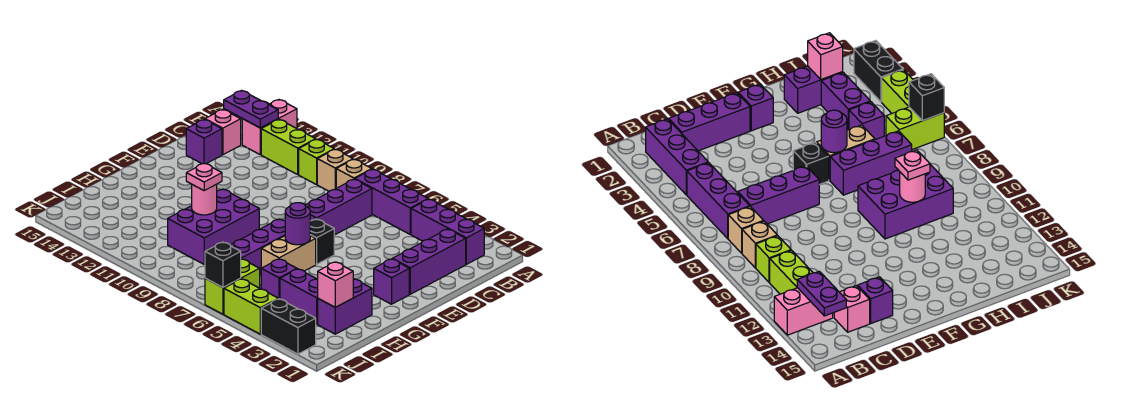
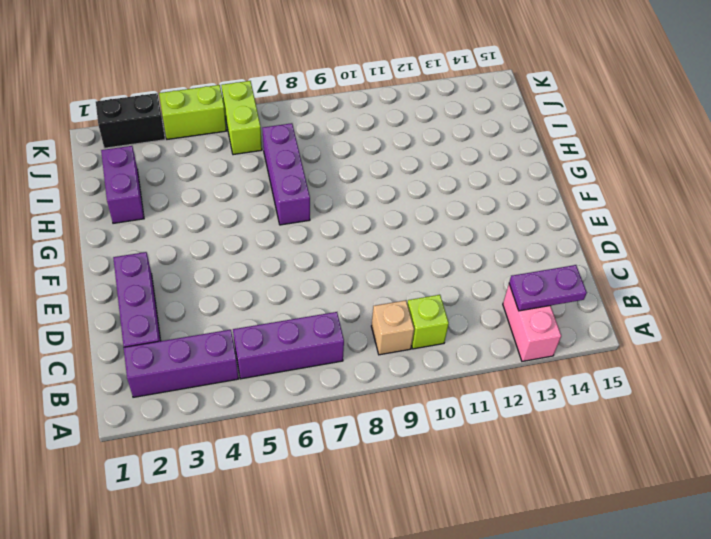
none -> tan brick B8 level 1
none -> lime brick B11:B12 level 1
none -> purple brick C7:E7 level 1

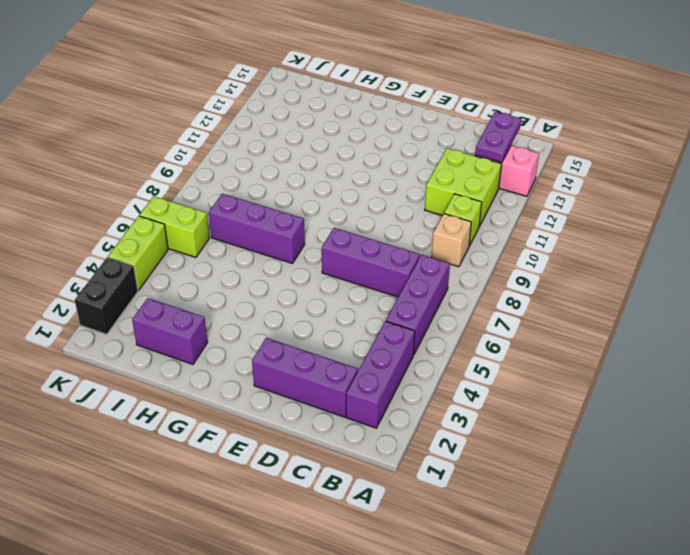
lime brick B11:C12 level 1 -> lime brick B11:B12 level 1
none -> tan brick B8 level 1
none -> pink brick C14 level 1
none -> purple brick D14 level 1

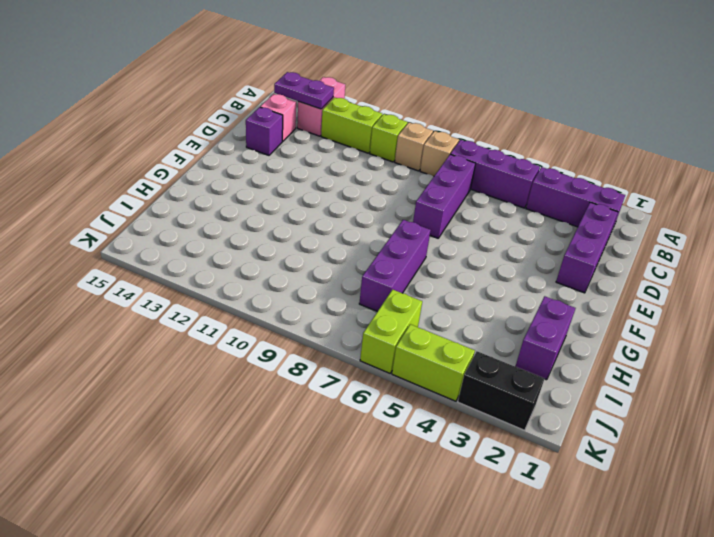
none -> purple brick F2 level 1
none -> black brick F6 level 1
none -> tan brick G6:H6 level 1

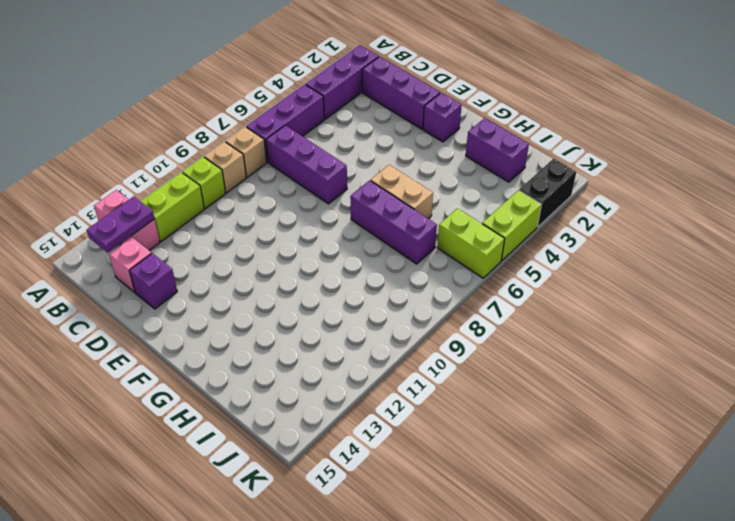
none -> black brick F6 level 1
none -> purple brick G9:I10 level 1
none -> purple brick I3:I4 level 1

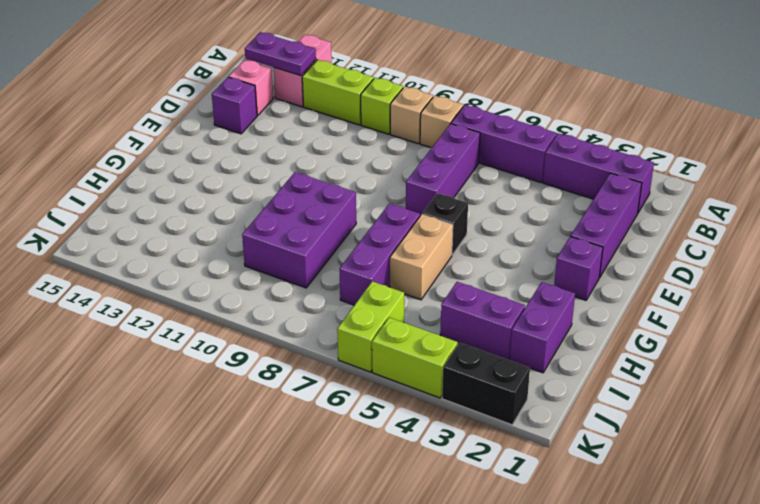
none -> purple brick I5 level 1
none -> purple round brick G6 level 2
none -> pink round brick H10 level 2

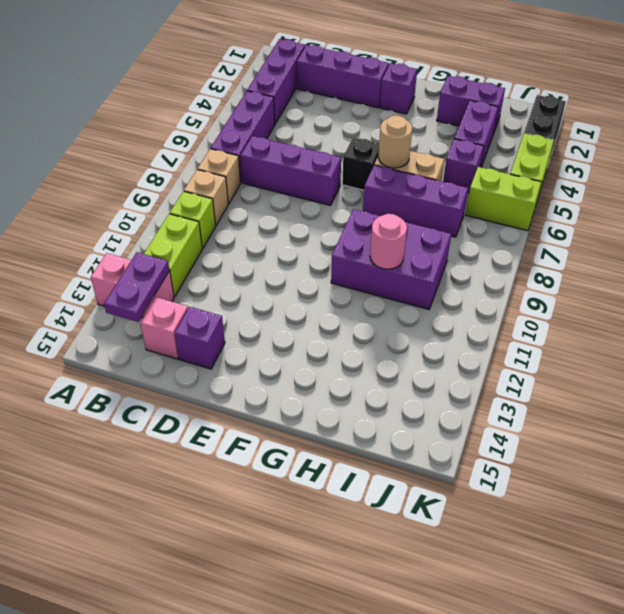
tan round brick G6 level 2 -> purple round brick G6 level 2
none -> pink brick I2 level 2
none -> black brick K6 level 2
none -> pink plate H10 level 3

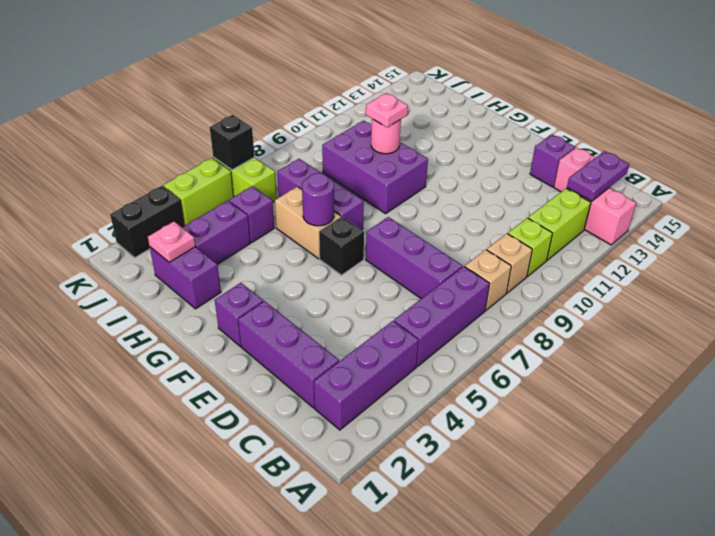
pink plate I2 level 2 -> pink brick I2 level 2

